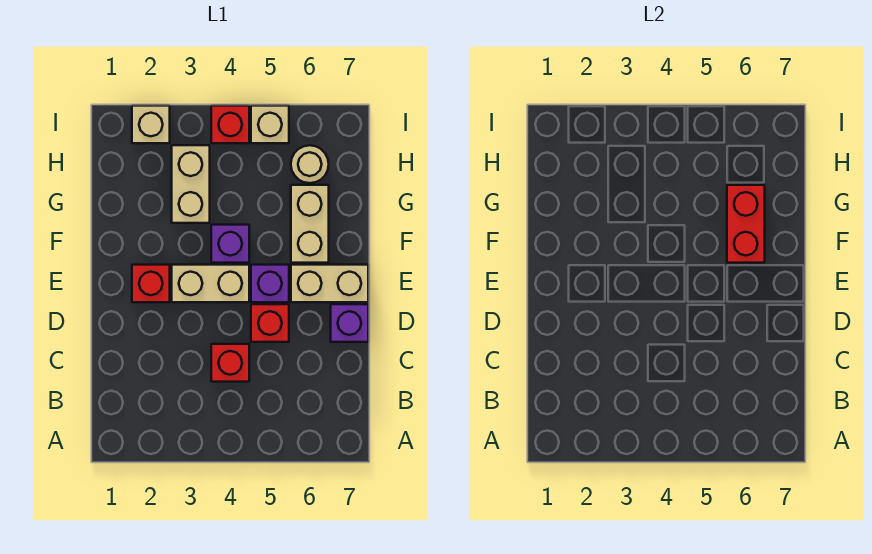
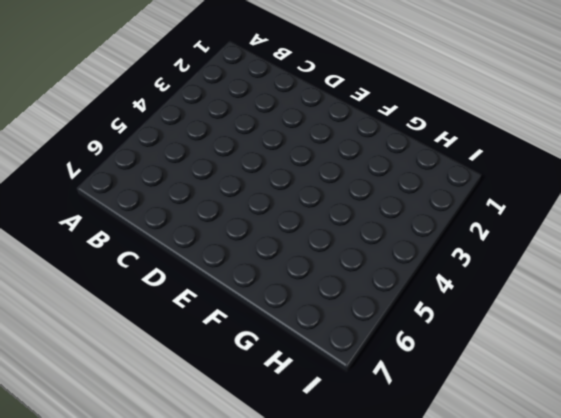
none -> red brick C4 level 1
none -> red brick D5 level 1
none -> purple brick D7 level 1

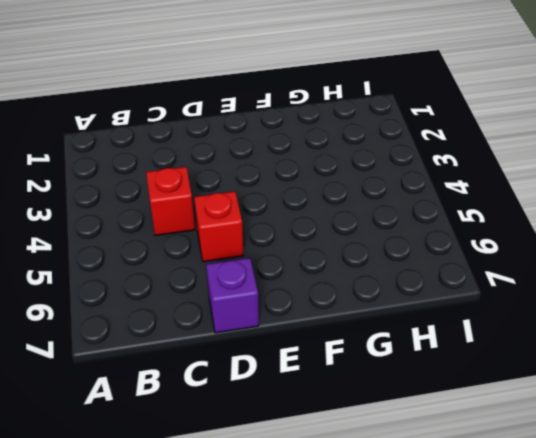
none -> red brick E2 level 1
none -> tan brick E3:E4 level 1
none -> purple brick E5 level 1

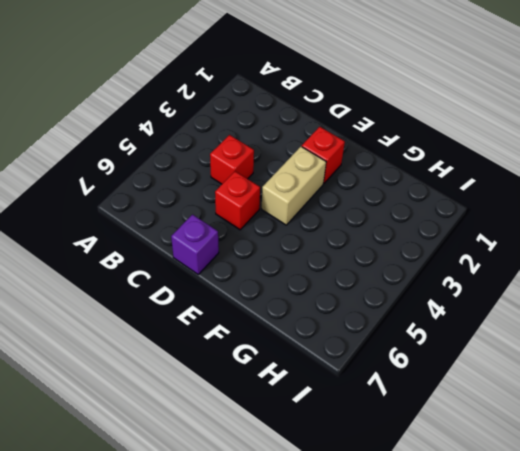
none -> purple brick E5 level 1
none -> tan brick E6:E7 level 1
none -> purple brick F4 level 1

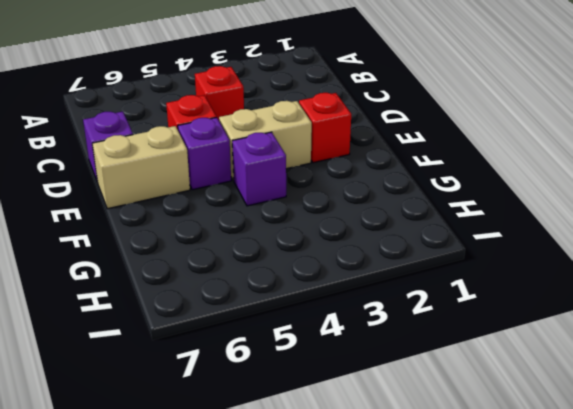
none -> tan brick F6:G6 level 1
none -> tan brick G3:H3 level 1
none -> tan round brick H6 level 1

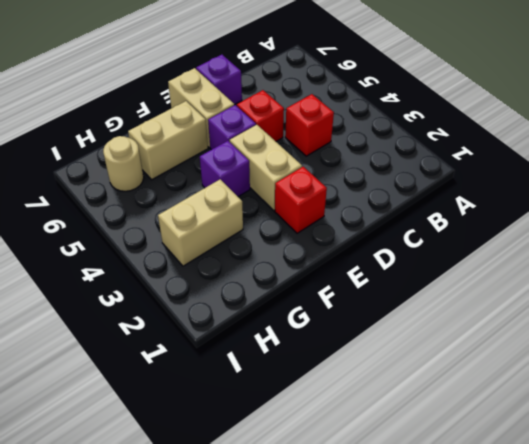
none -> tan brick I2 level 1
none -> red brick I4 level 1
none -> tan brick I5 level 1

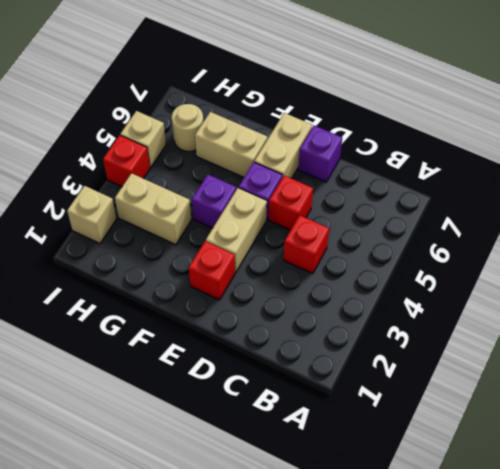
none -> red brick F6:G6 level 2

